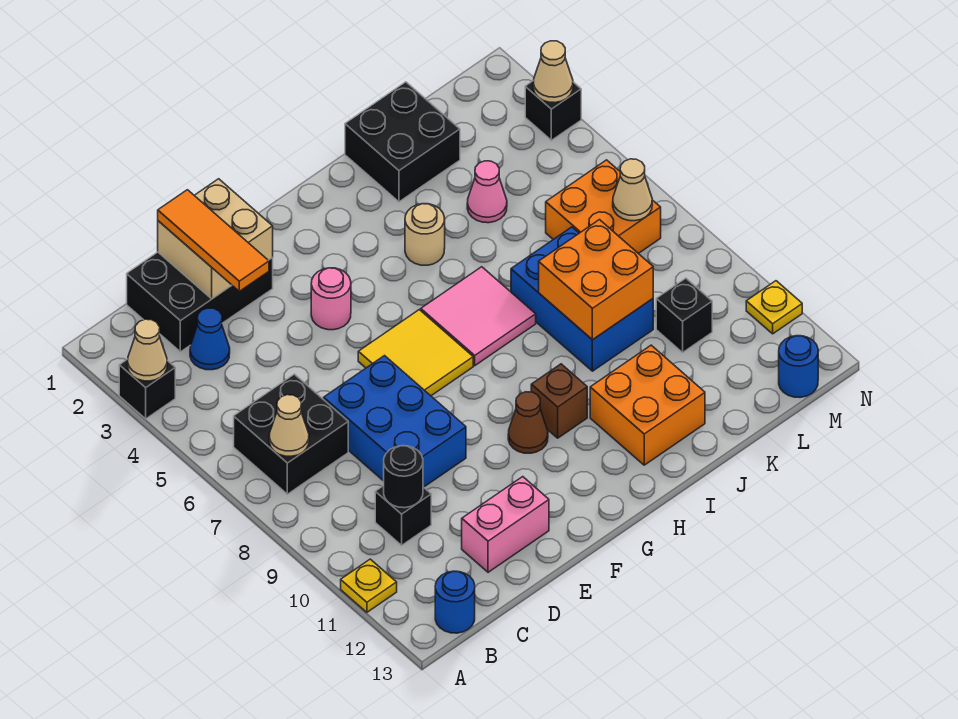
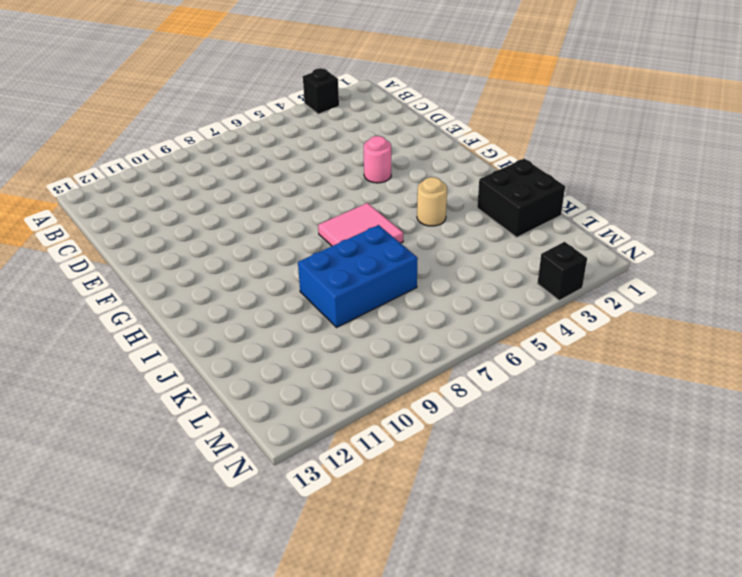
none -> yellow plate A11 level 1
none -> black brick B6:C7 level 1
none -> blue round brick B13 level 1
none -> black brick C1:E2 level 1

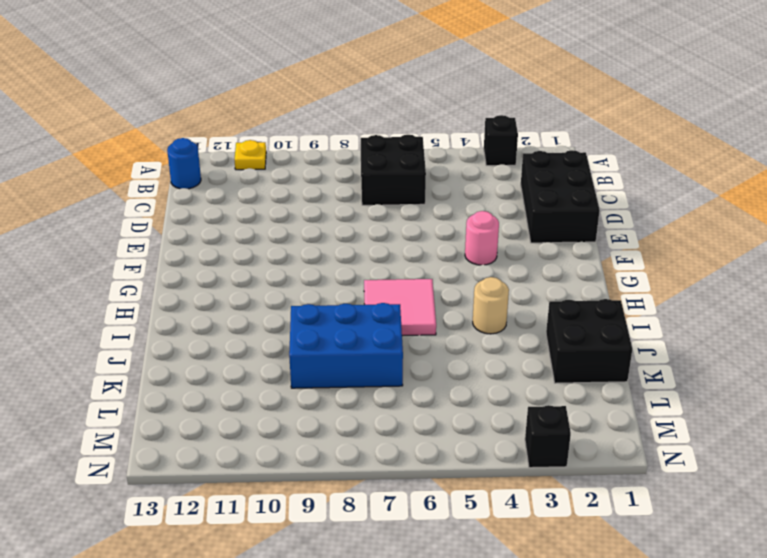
none -> blue cone C3 level 1
none -> black brick C10 level 1
none -> blue brick D7:E9 level 1
none -> pink brick D12:E12 level 1

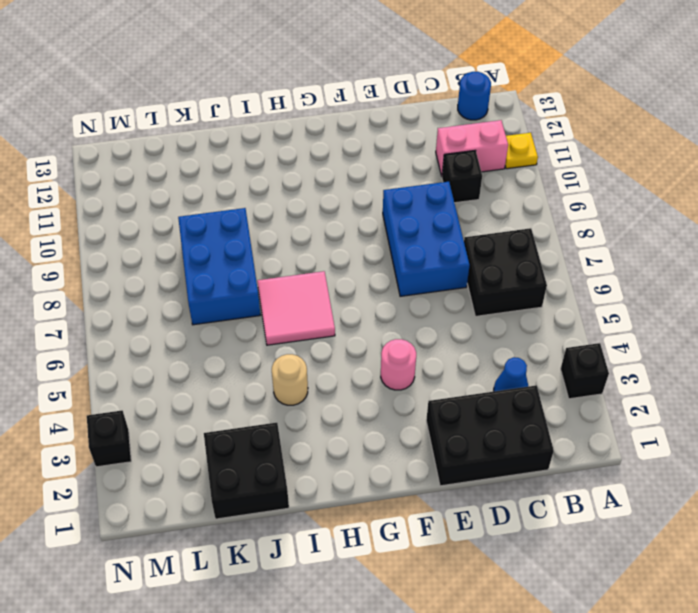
pink brick B11:C11 level 1 -> pink brick D12:E12 level 1
none -> yellow tile F6:G7 level 1
none -> brown cone G10 level 1
none -> brown brick H10 level 1
none -> orange brick I11:J12 level 1

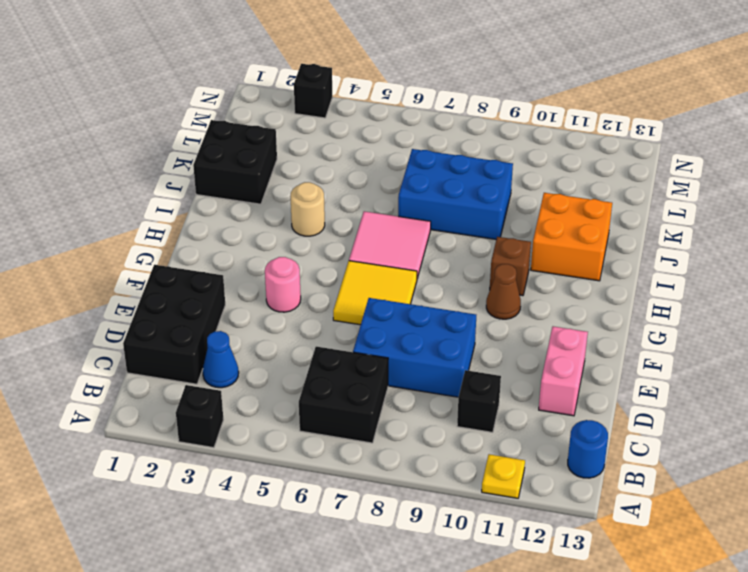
none -> pink cone K4 level 1
none -> orange brick L6:M7 level 1
none -> black brick L10 level 1
none -> blue round brick M13 level 1

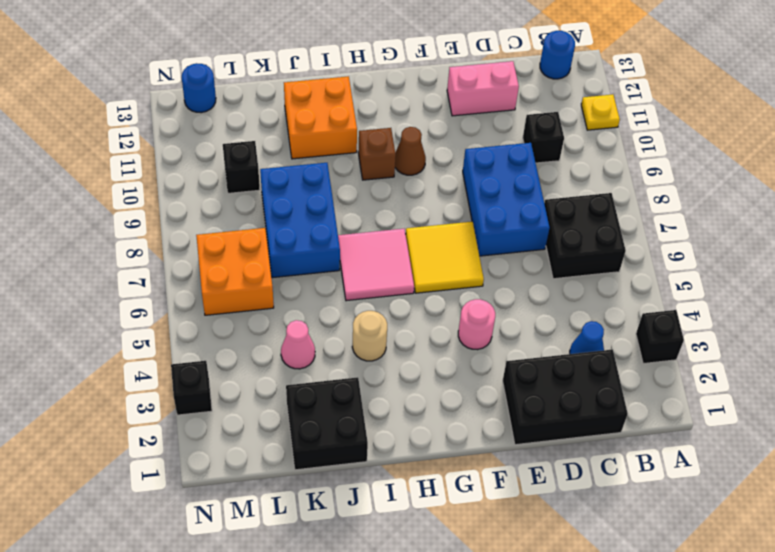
none -> yellow plate N11 level 1
none -> tan cone A3 level 2
none -> tan cone B7 level 2
none -> black round brick C10 level 2

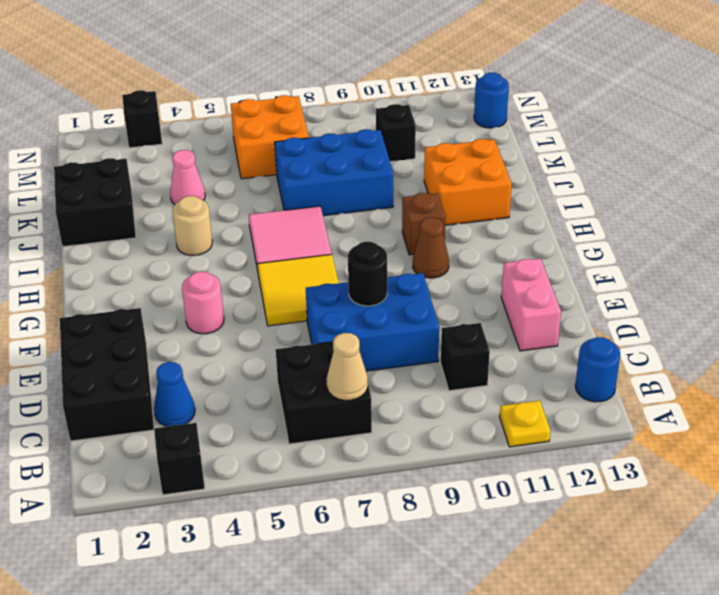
black round brick E8 level 2 -> black round brick C10 level 2
none -> yellow plate N11 level 1
none -> tan cone A3 level 2
none -> tan brick D1:E2 level 2
none -> orange brick J8:K9 level 2

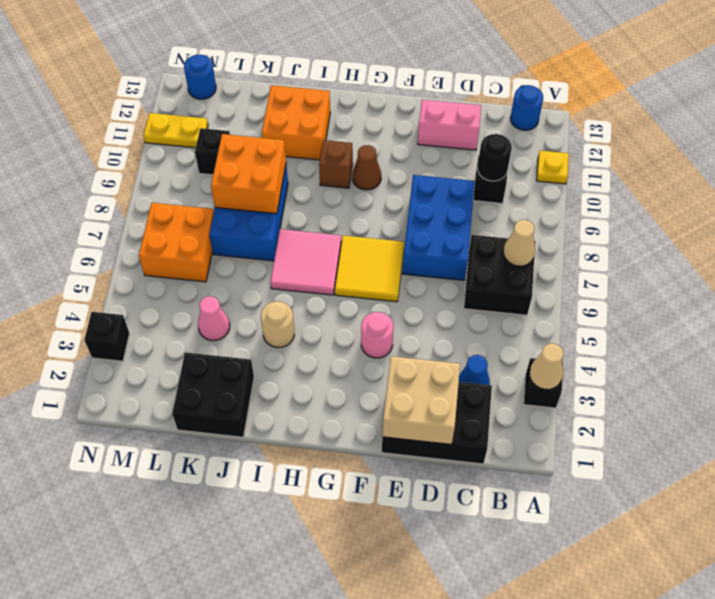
yellow plate M11:N11 level 1 -> yellow plate N11 level 1
none -> tan cone M7 level 2
none -> tan cone N3 level 2
none -> orange tile D1:D3 level 3

